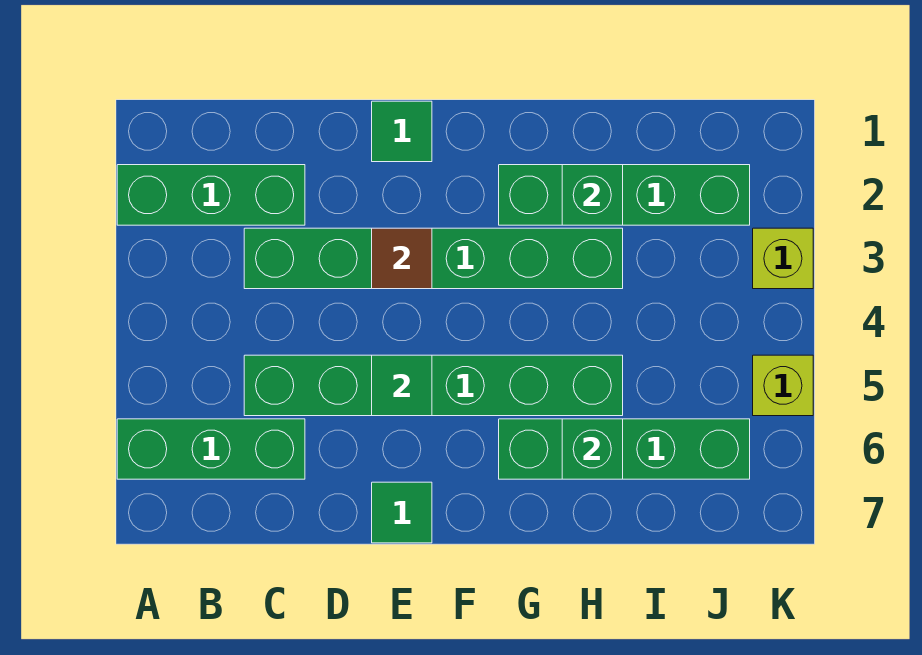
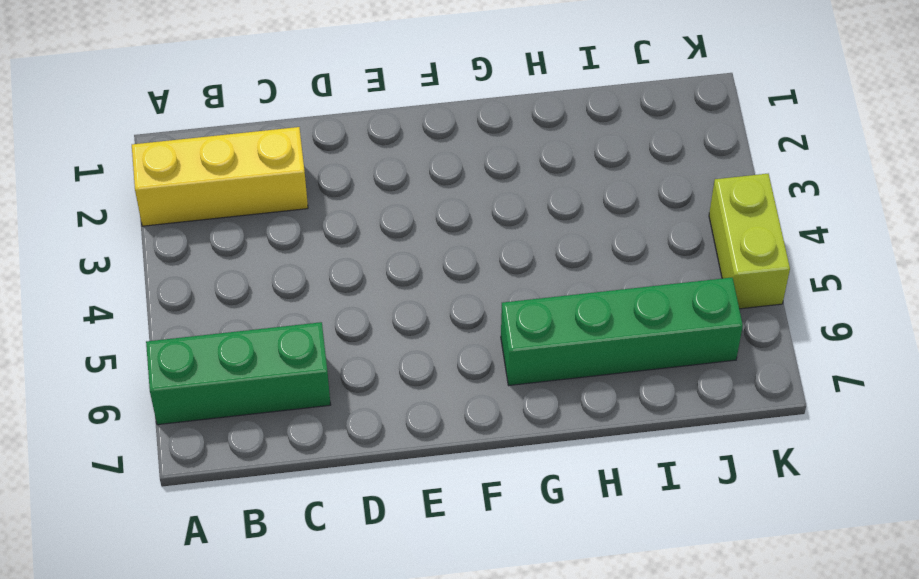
yellow brick A2:C2 level 1 -> green brick A2:C2 level 1
lime brick K4:K5 level 1 -> lime brick K5 level 1
none -> green brick C3:H3 level 1
none -> green brick C5:H5 level 1
none -> green tile E1 level 1

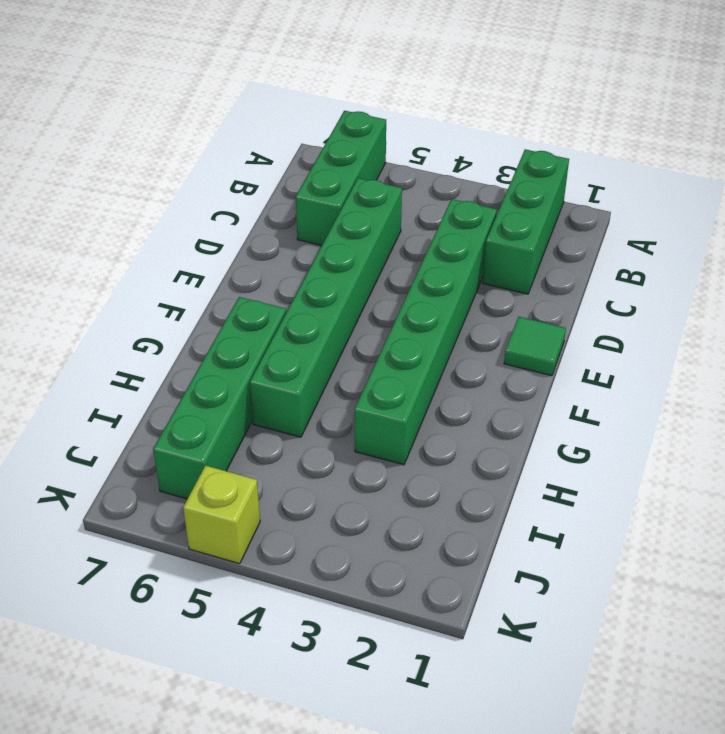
none -> green tile E7 level 1
none -> green brick G2:J2 level 1
none -> lime brick K3 level 1

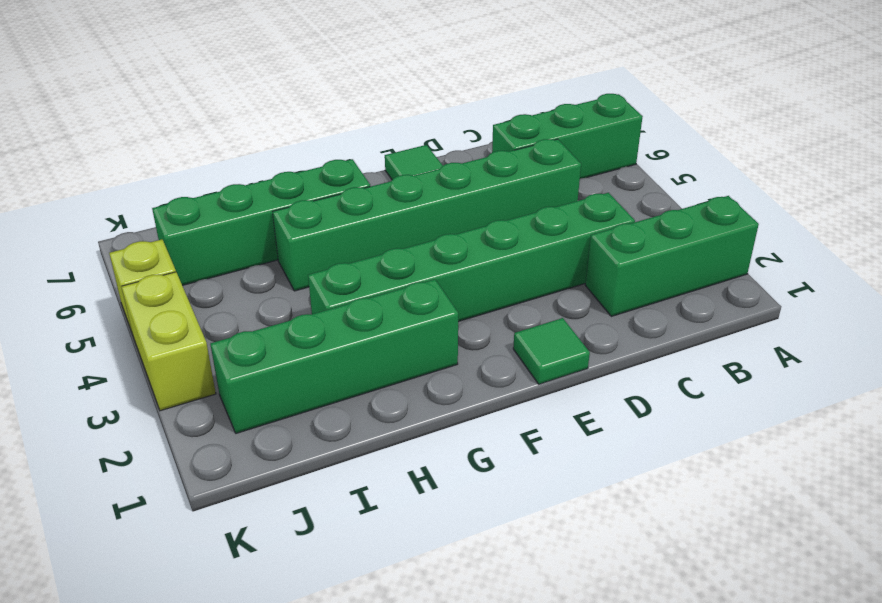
lime brick K3:K4 level 1 -> lime brick K3 level 1
none -> brown tile E3 level 2
none -> green tile E5 level 2
none -> green brick H2 level 2

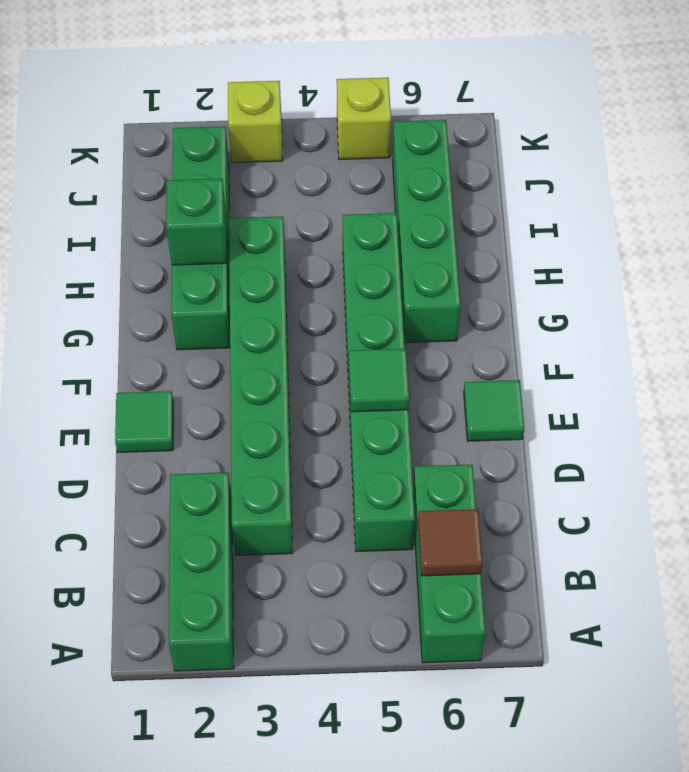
brown tile B6 level 2 -> brown tile E3 level 2
none -> green brick H6 level 2

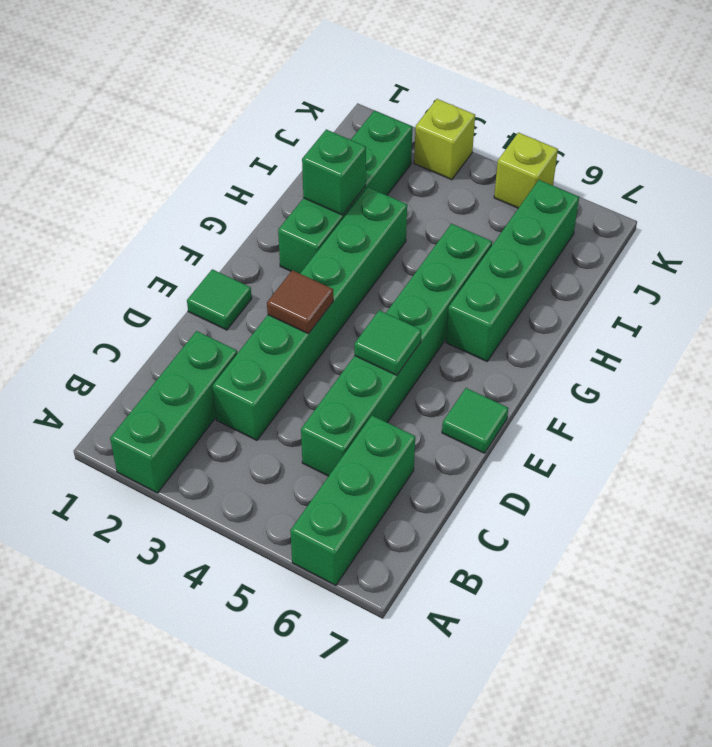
none -> green brick H6 level 2

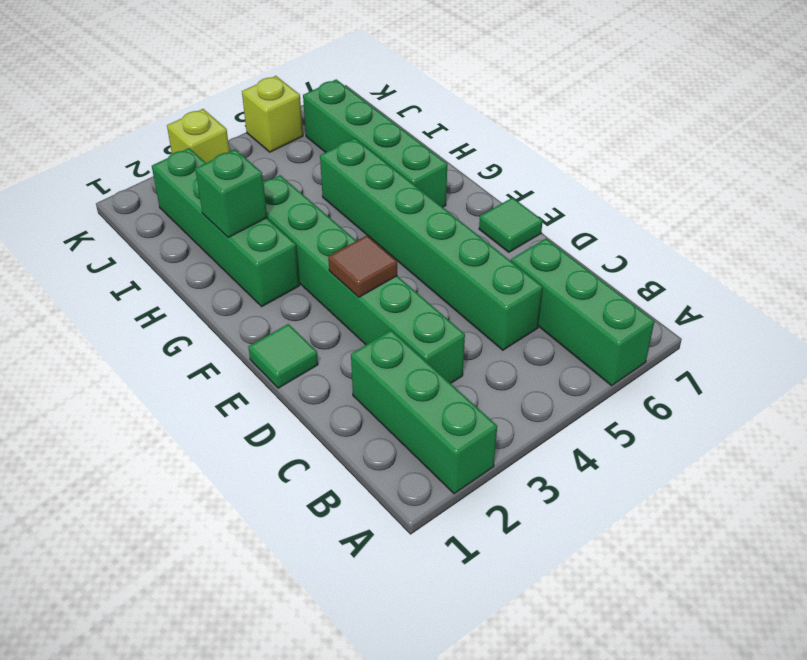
none -> green tile E5 level 2
none -> green brick H6 level 2

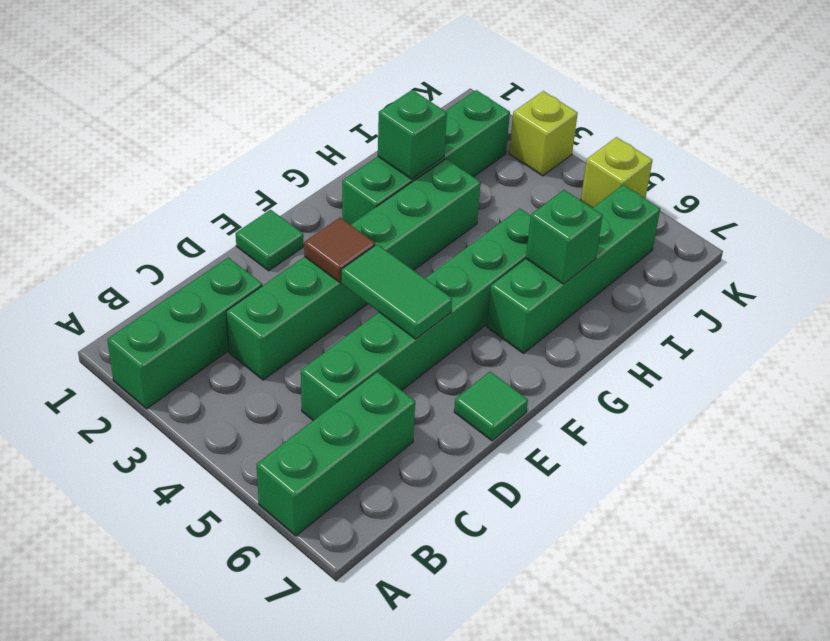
green tile E4:E5 level 2 -> green tile E5 level 2

